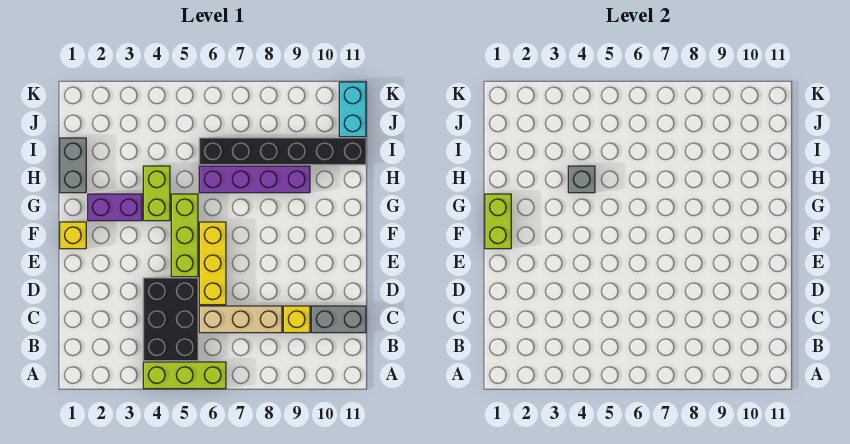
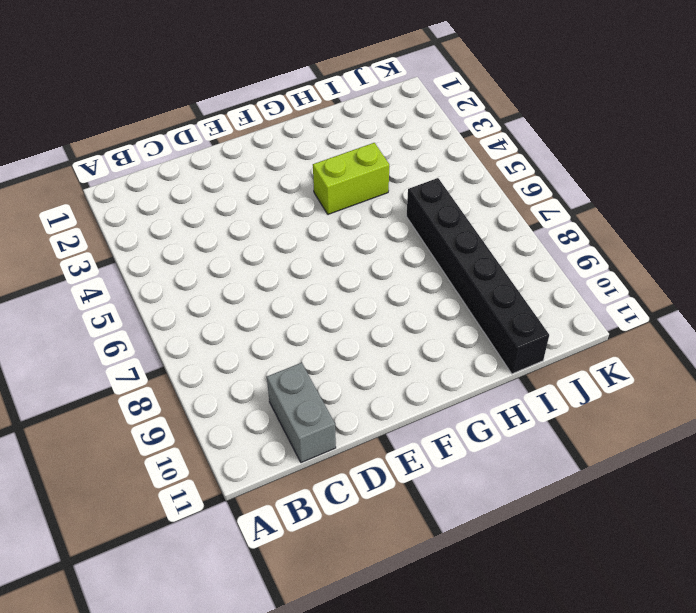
none -> lime brick A4:A6 level 1
none -> black brick B4:D5 level 1
none -> tan brick C6:C8 level 1

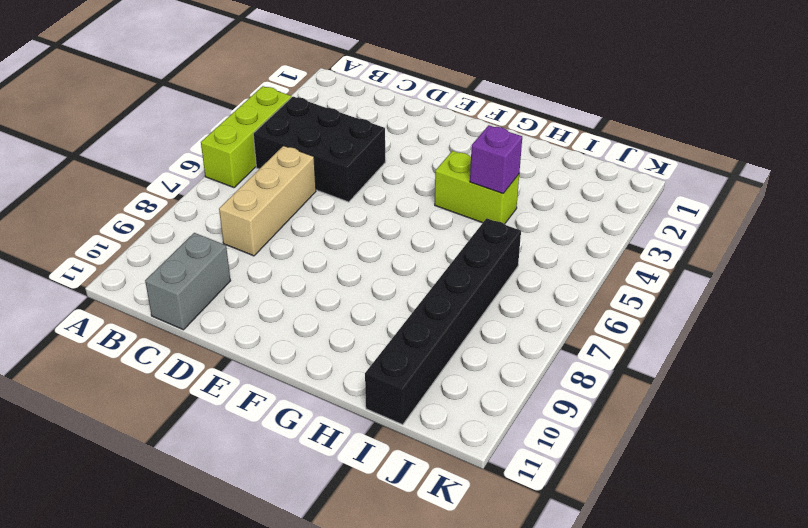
purple brick H4 level 2 -> grey brick H4 level 2
none -> yellow brick C9 level 1
none -> yellow brick D6:F6 level 1
none -> lime brick E5:G5 level 1

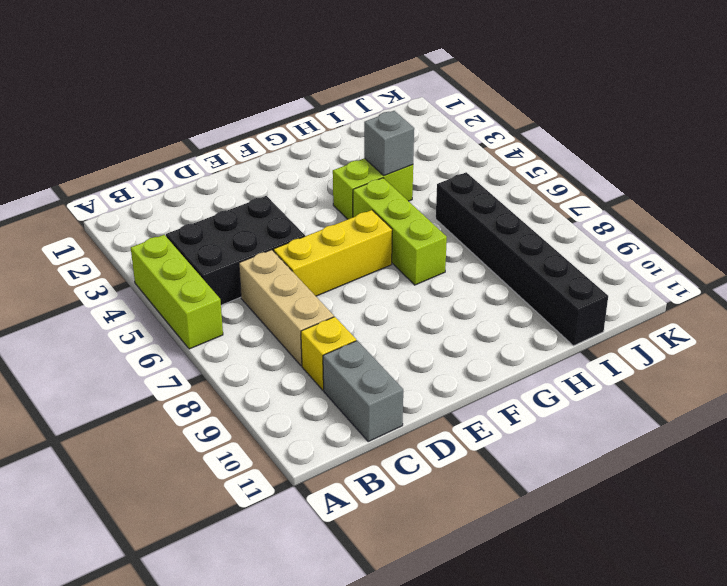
lime brick G5:G7 level 1 -> lime brick E5:G5 level 1
none -> yellow brick F1 level 1
none -> purple brick G2:G3 level 1
none -> grey brick H1:I1 level 1

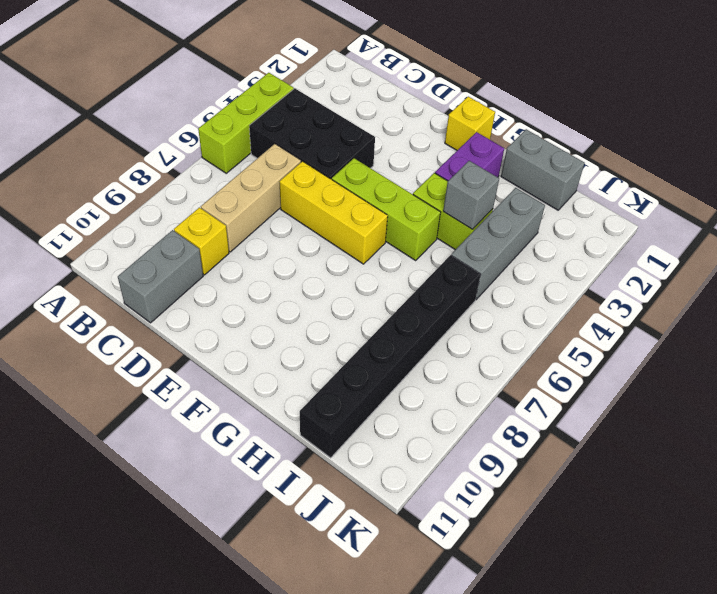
grey brick I3:I5 level 1 -> none
none -> purple brick H6:H9 level 1
none -> cyan brick J11:K11 level 1
none -> lime brick F1:G1 level 2

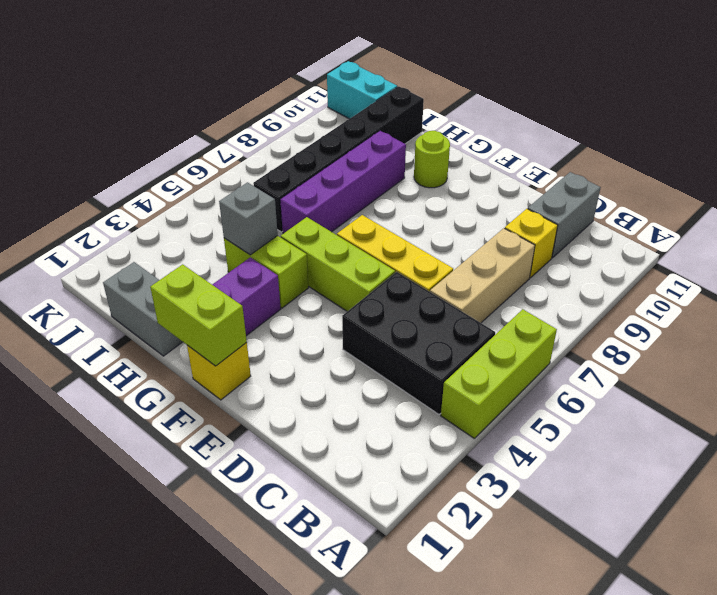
lime round brick G10 level 1 -> none

